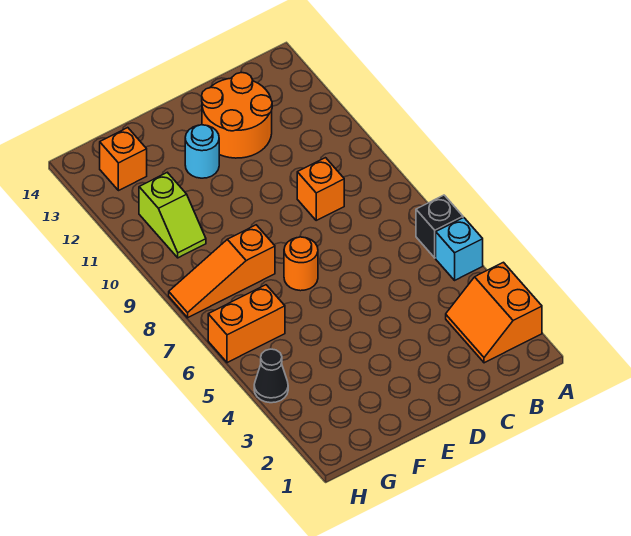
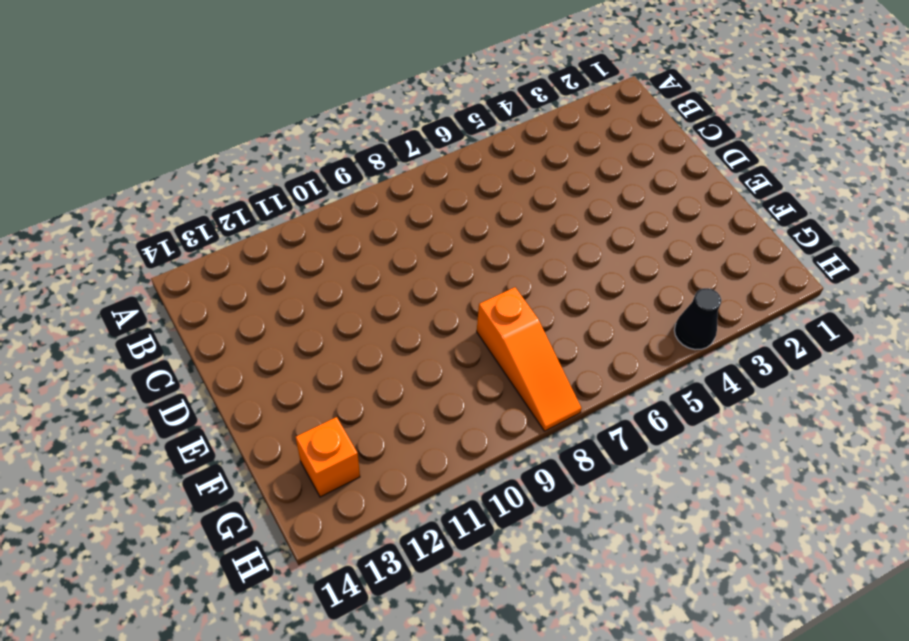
none -> orange slope A2:B3 level 1 top A
none -> cyan brick A5 level 1
none -> black brick A6 level 1

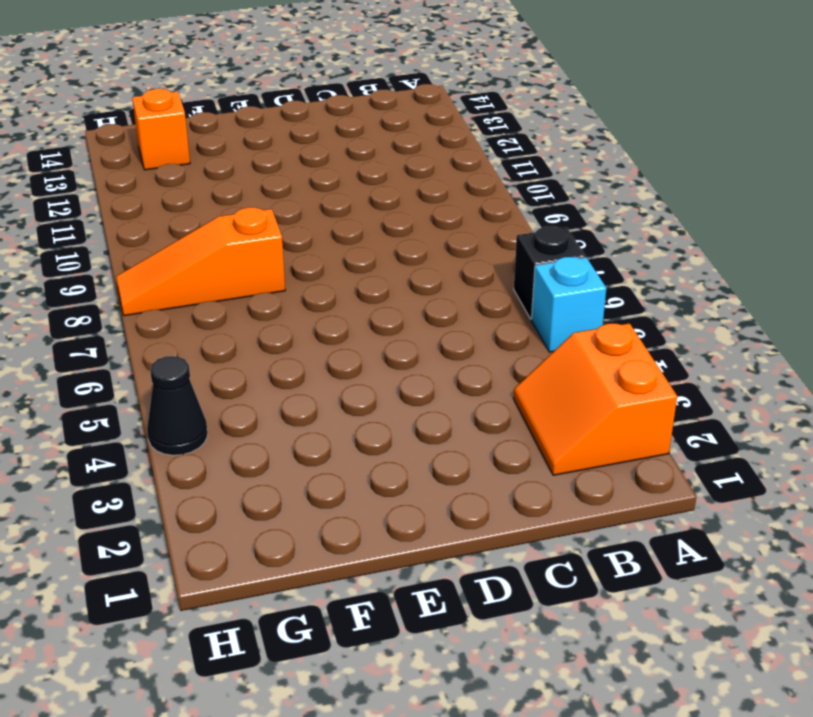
none -> orange brick C9 level 1
none -> orange round brick C12:D13 level 1
none -> orange round brick E7 level 1

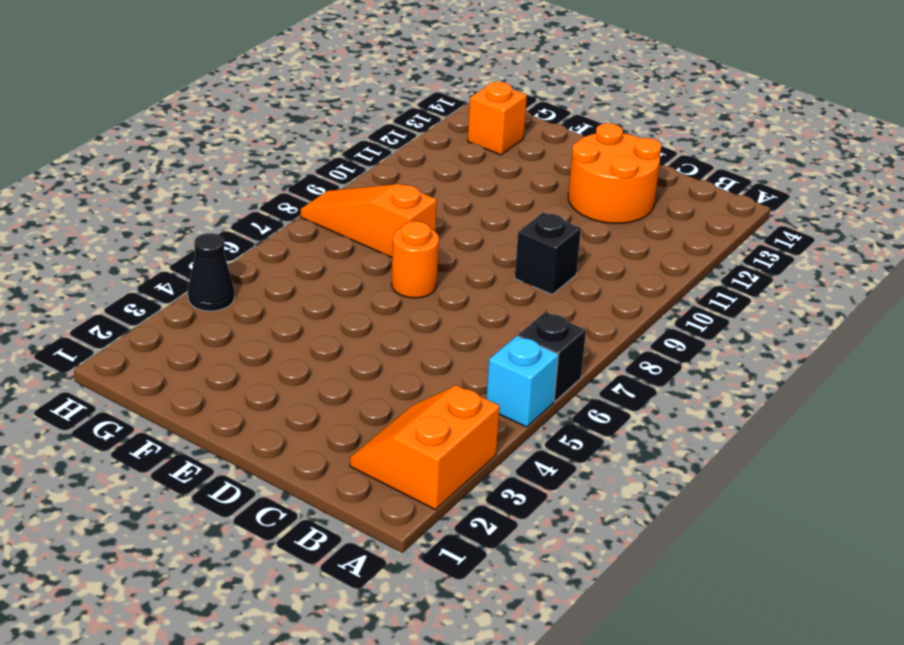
black brick C9 level 1 -> orange brick C9 level 1
none -> cyan round brick E12 level 1
none -> orange brick G6:H6 level 1
none -> lime slope G10:G11 level 1 top 11

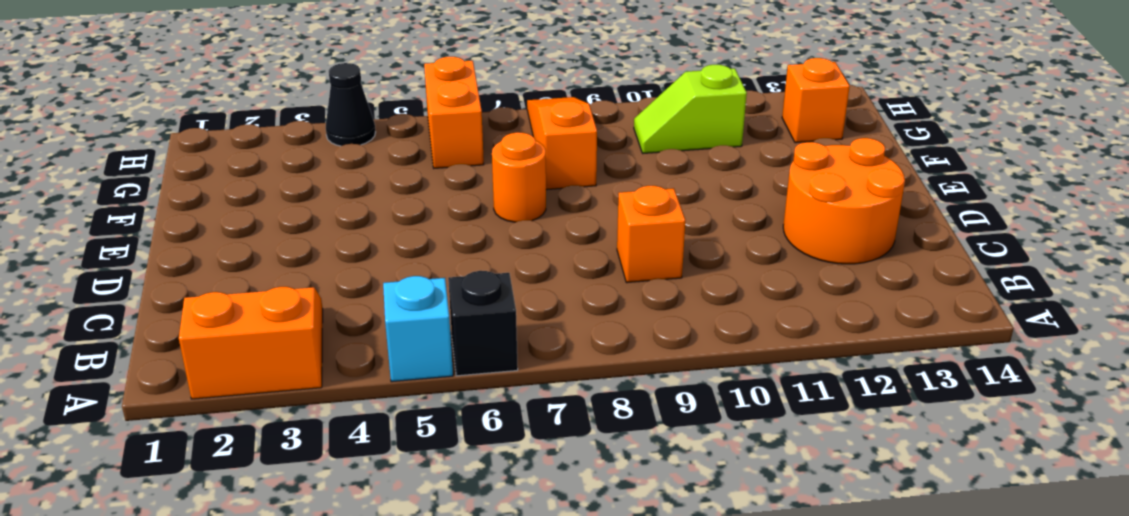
none -> cyan round brick E12 level 1

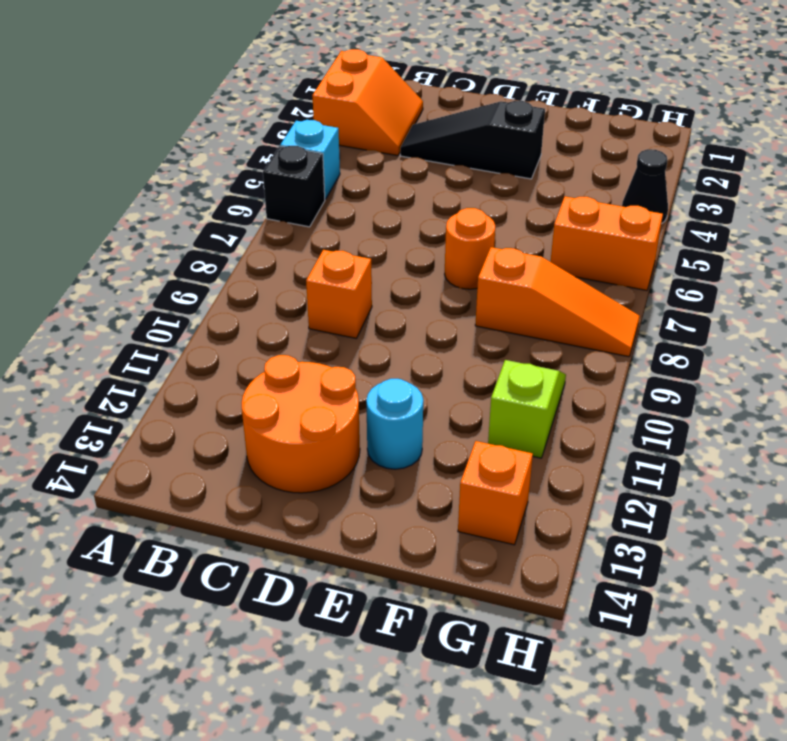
black slope C3:E3 level 1 top E -> none

